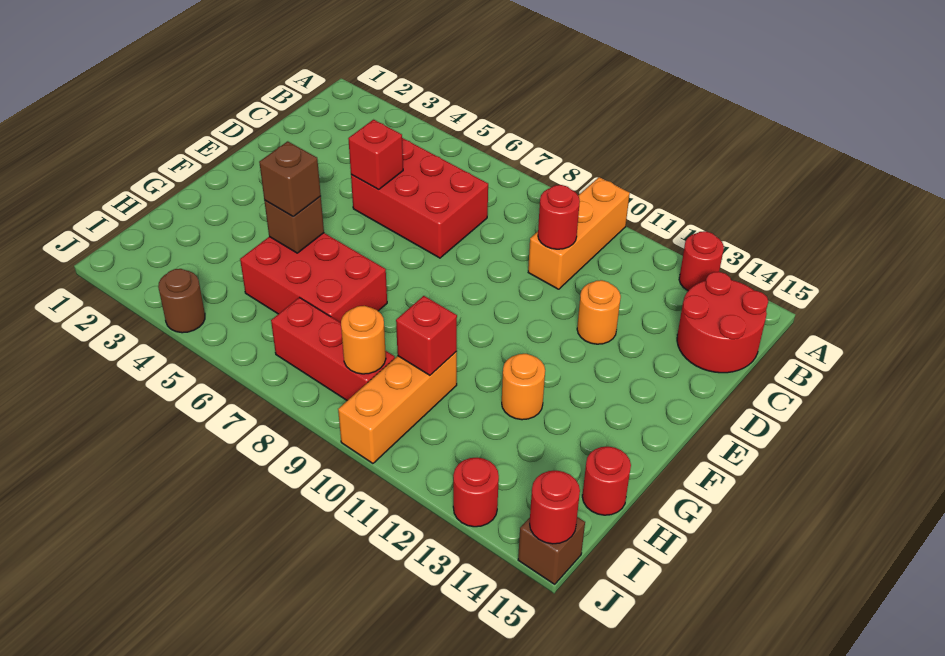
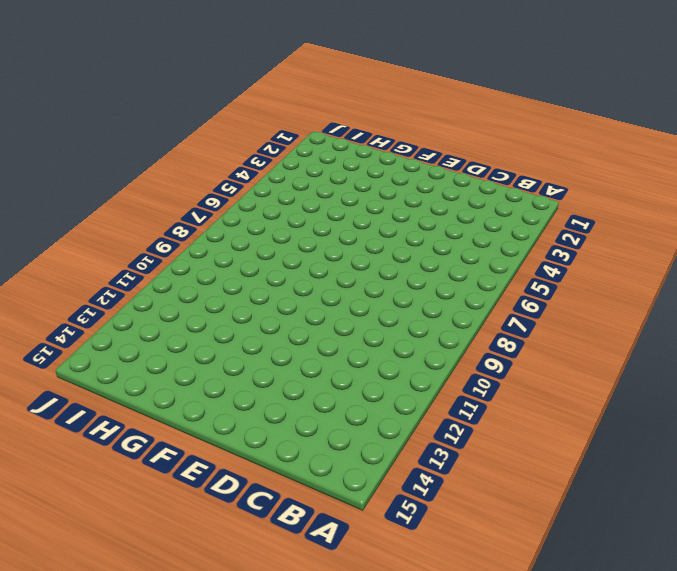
none -> orange brick A10:C10 level 1
none -> red round brick A13 level 1
none -> red round brick B14:C15 level 1

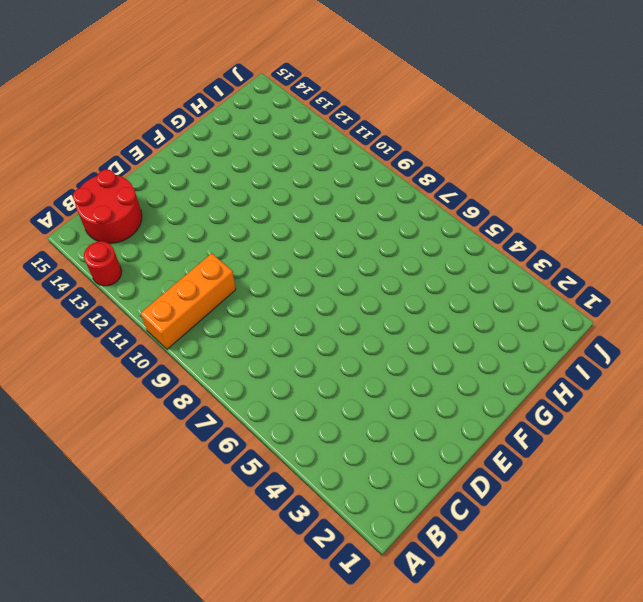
none -> red brick C5:D7 level 1
none -> orange round brick D12 level 1
none -> red brick G5:H7 level 1

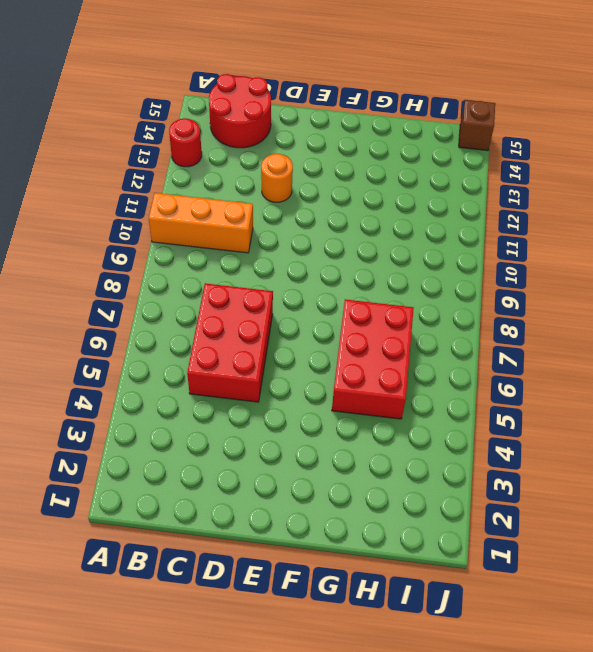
none -> orange round brick G12 level 1
none -> orange brick H10:J10 level 1
none -> red round brick H15 level 1

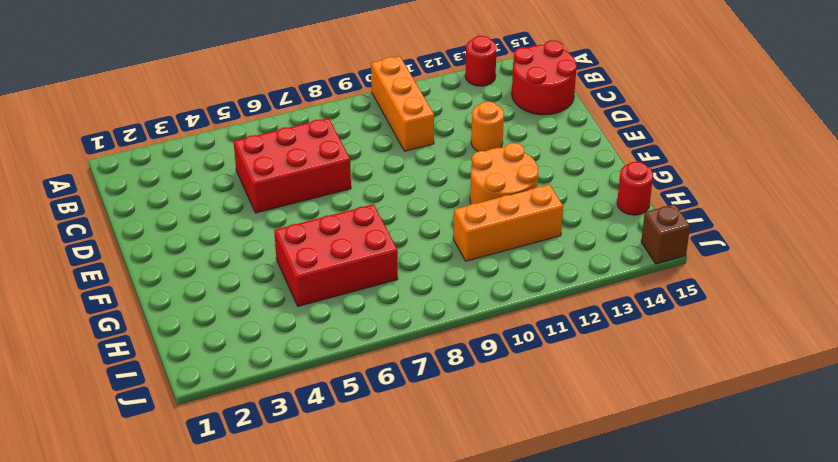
orange round brick F11:G12 level 1 -> orange round brick G12 level 1
orange brick H10:H12 level 1 -> orange brick H10:J10 level 1
none -> red brick I7:I9 level 1
none -> brown round brick J4 level 1
none -> red round brick J13 level 1

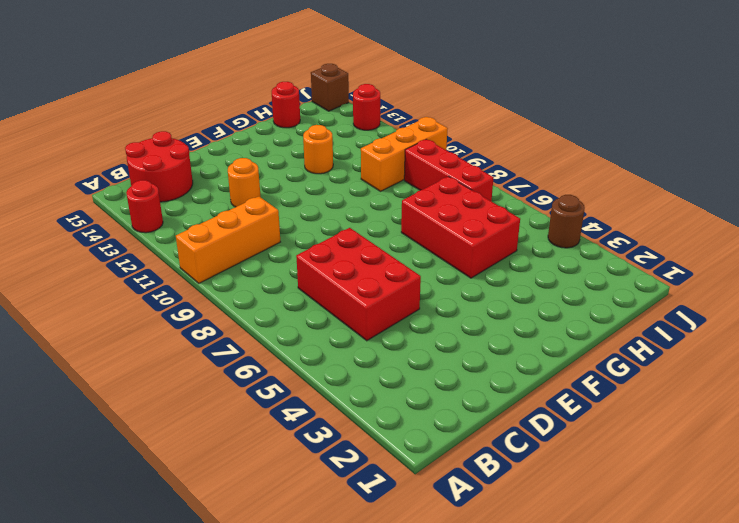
none -> red round brick C10 level 2
none -> red brick D5 level 2
none -> brown brick G5 level 2

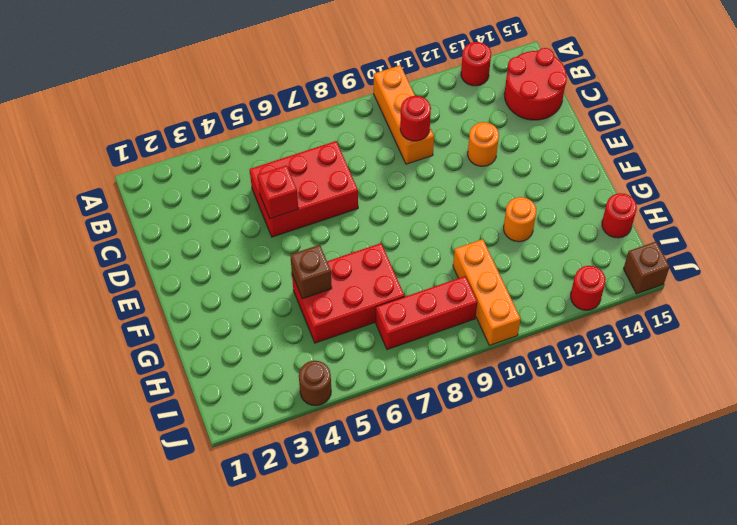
none -> red brick H10 level 2
none -> orange round brick I9 level 2
none -> red round brick J15 level 2

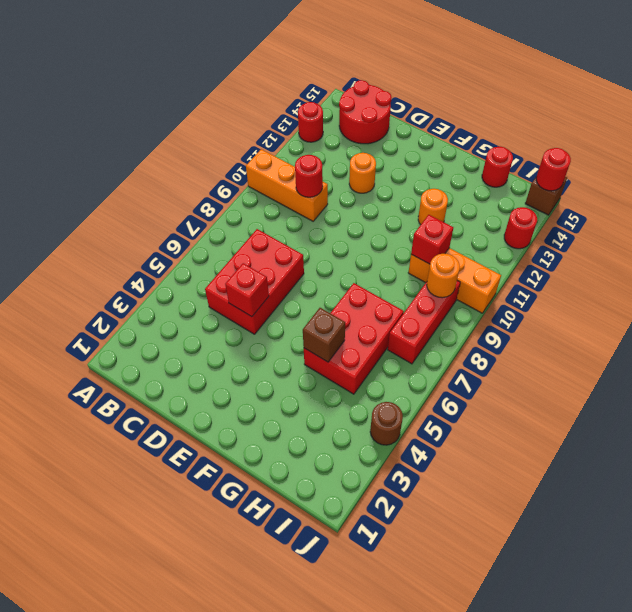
none -> brown brick G5 level 3

